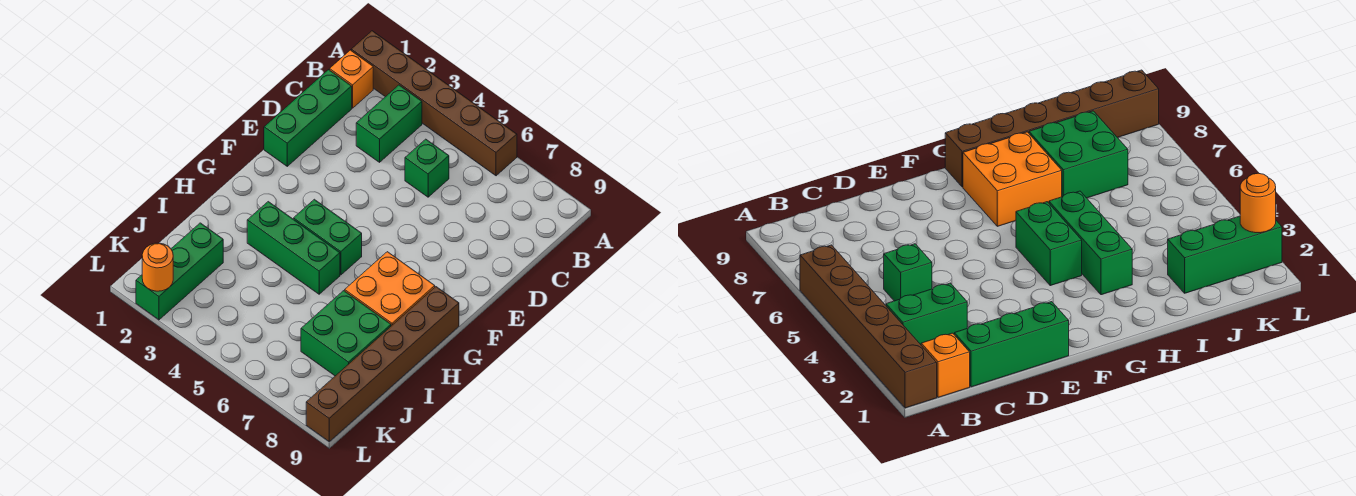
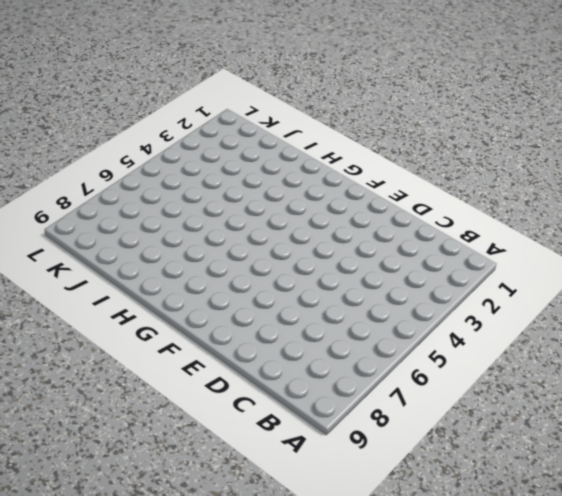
none -> brown brick A1:A6 level 1
none -> orange brick B1 level 1
none -> green brick B3:C3 level 1

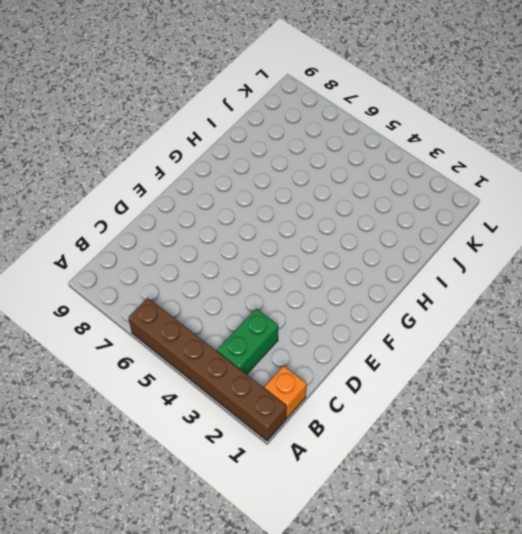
none -> green brick C1:E1 level 1
none -> green brick C5 level 1
none -> green brick G4:G5 level 1

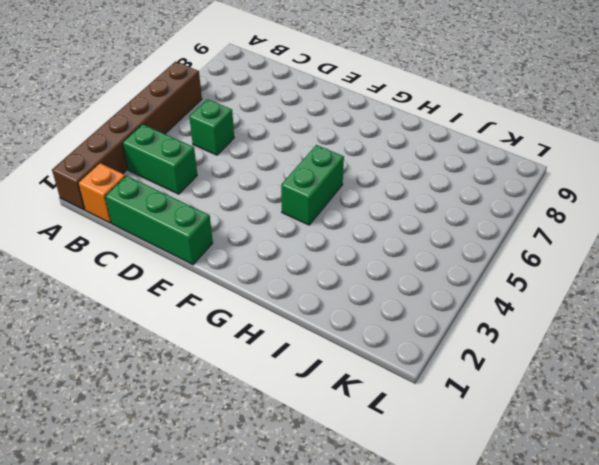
none -> orange brick G7:H8 level 1
none -> brown brick G9:L9 level 1
none -> green brick H3:H5 level 1

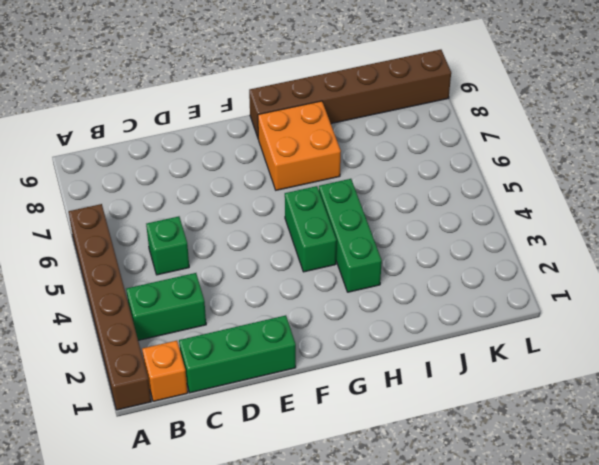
none -> green brick I7:J8 level 1
none -> green brick J2:L2 level 1
none -> orange round brick L2 level 2

